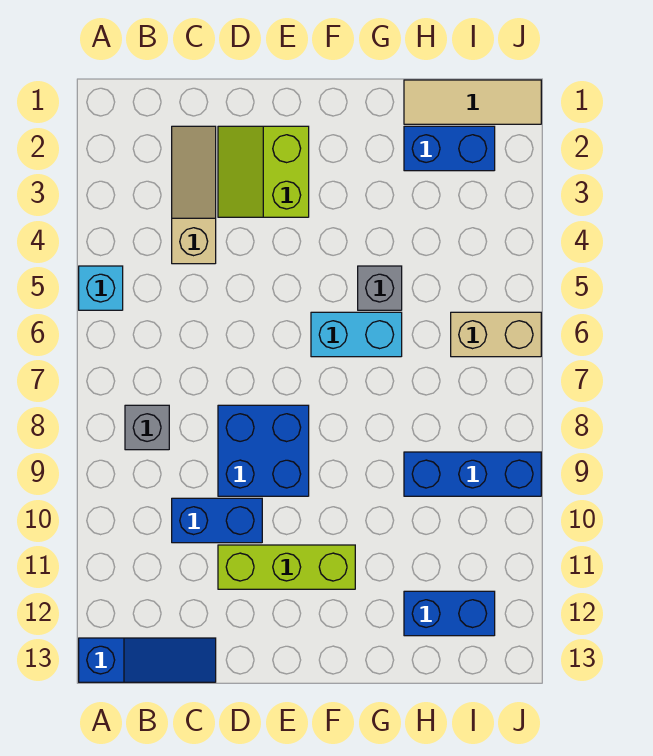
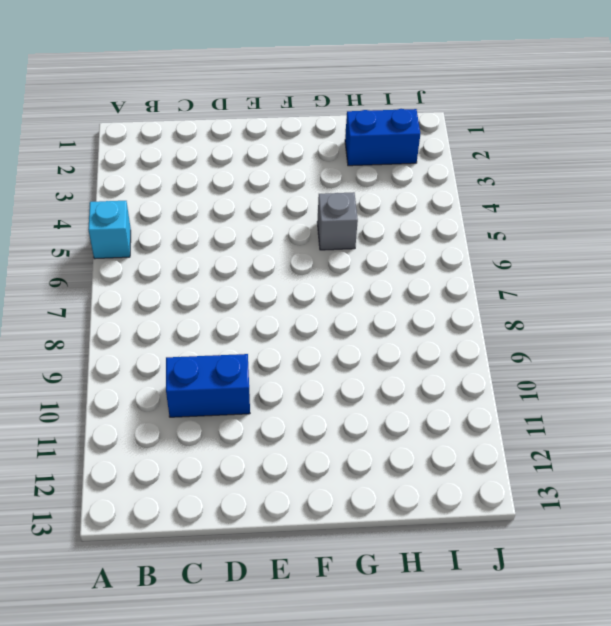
none -> blue slope A13:C13 level 1 top A
none -> grey brick B8 level 1
none -> tan slope C2:C4 level 1 top 4

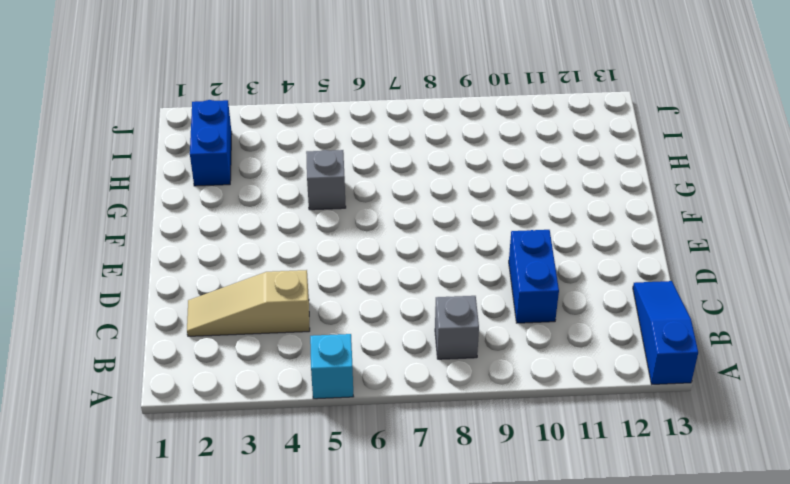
none -> lime slope D2:E3 level 1 top E
none -> blue brick D8:E9 level 1
none -> lime brick D11:F11 level 1

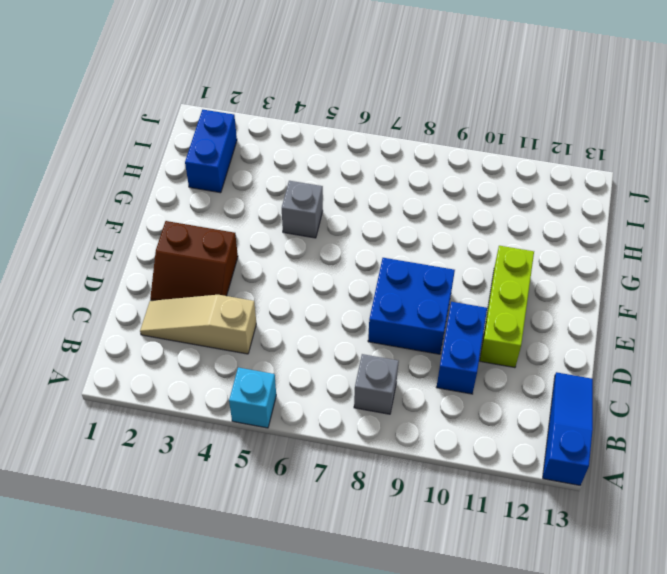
brown slope D2:E3 level 1 top E -> lime slope D2:E3 level 1 top E
none -> cyan brick F6:G6 level 1
none -> tan tile H1:J1 level 1
none -> blue brick H9:J9 level 1

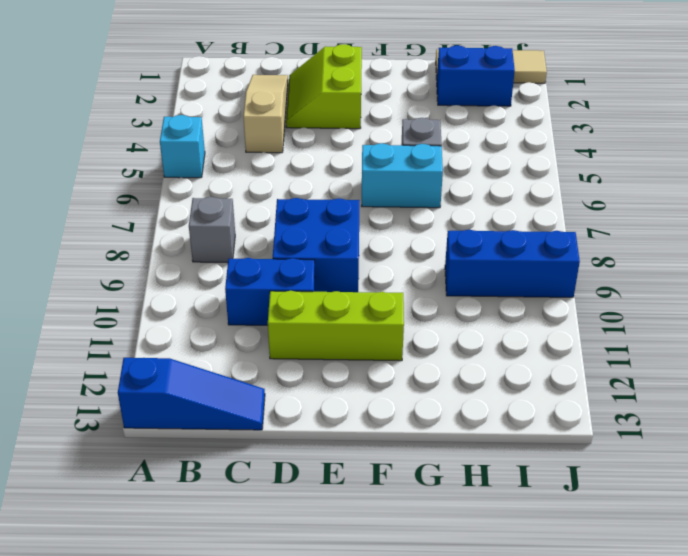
none -> blue brick H12:I12 level 1
none -> tan brick I6:J6 level 1

